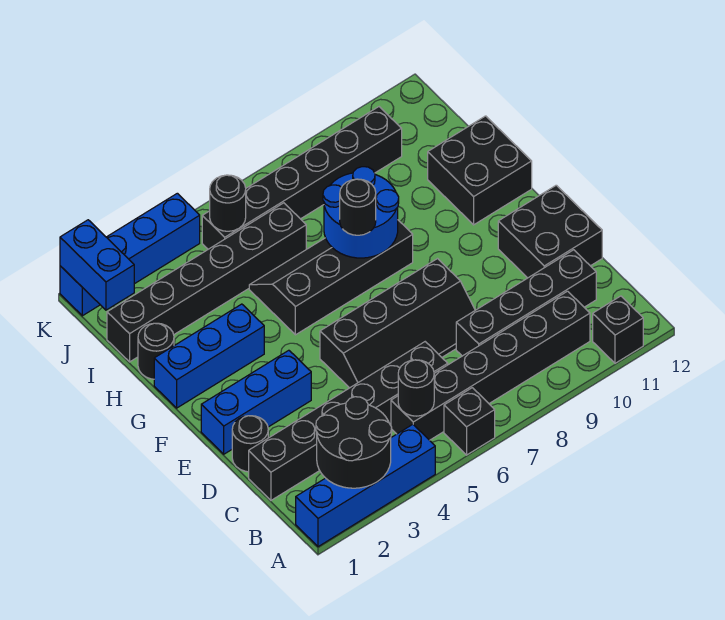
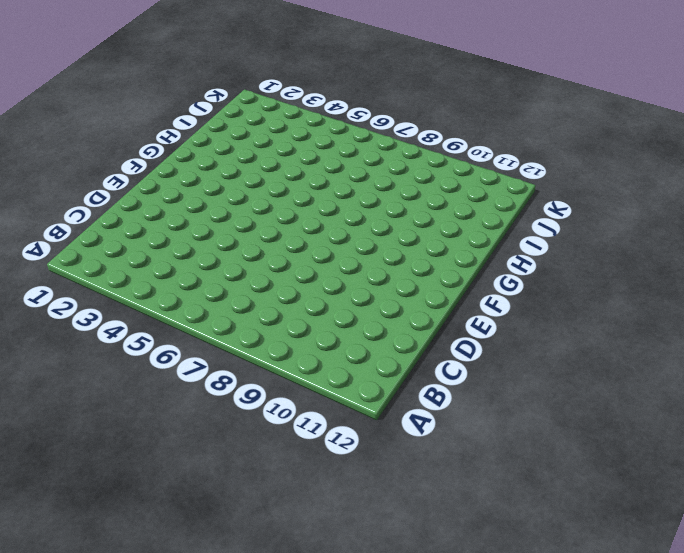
none -> blue brick A1:A4 level 1
none -> black brick A6 level 1
none -> black brick A11 level 1

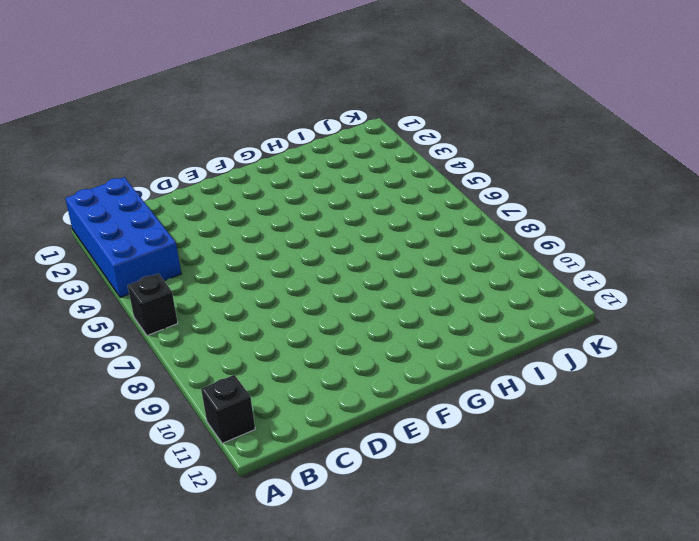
blue brick A1:B4 level 1 -> blue brick A1:A4 level 1
none -> black brick B5:B10 level 1
none -> black brick C1:C6 level 1
none -> black brick C8:C11 level 1

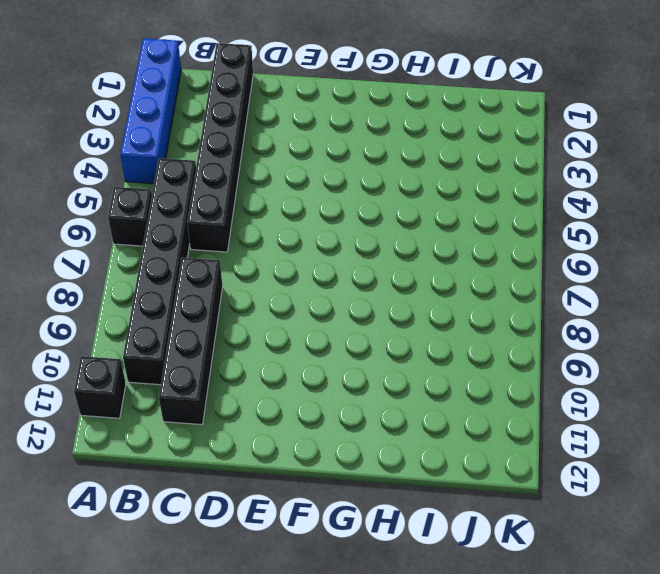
none -> black round brick D1 level 1
none -> black slope D5:E8 level 1 top E
none -> black brick D11:E12 level 1

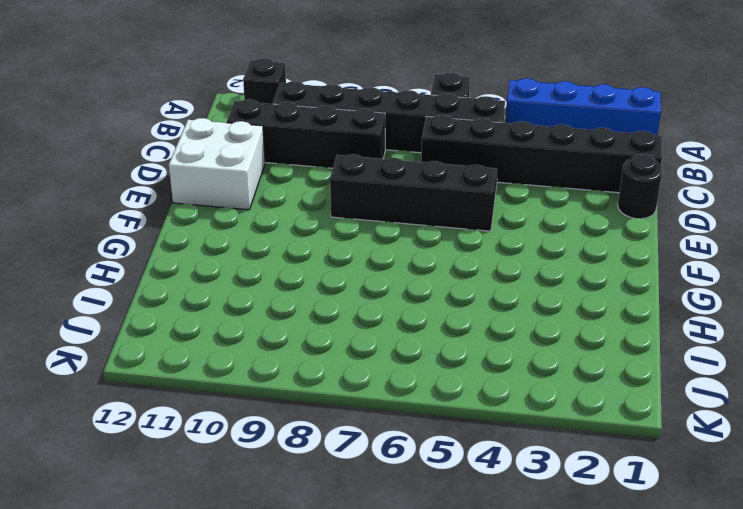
white brick D11:E12 level 1 -> black brick D11:E12 level 1
none -> blue brick E1:E3 level 1
none -> blue brick G1:G3 level 1
none -> black slope G5:H8 level 1 top G

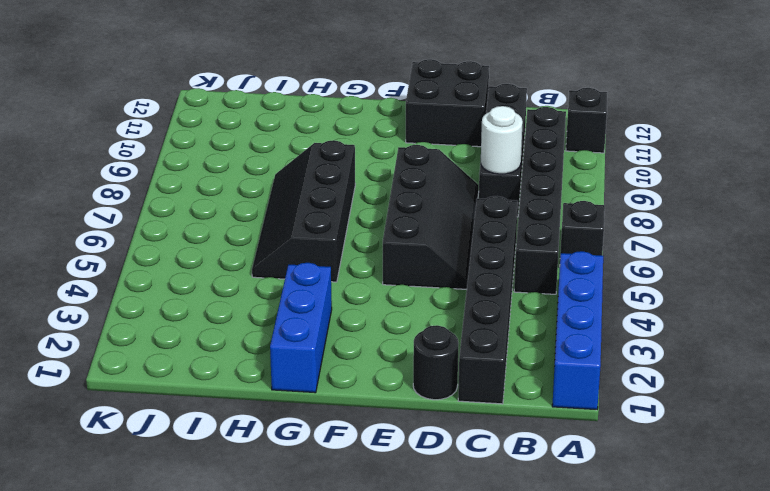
white round brick C8 level 2 -> none
none -> blue brick E1:E3 level 1
none -> black brick G11:H12 level 1
none -> black round brick H1 level 1

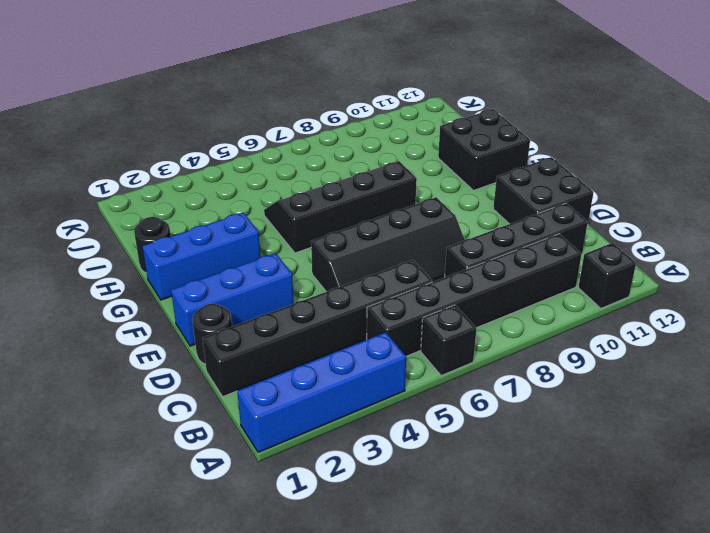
none -> black brick I1:I6 level 1
none -> black brick J5:J10 level 1
none -> blue brick K1:K4 level 1

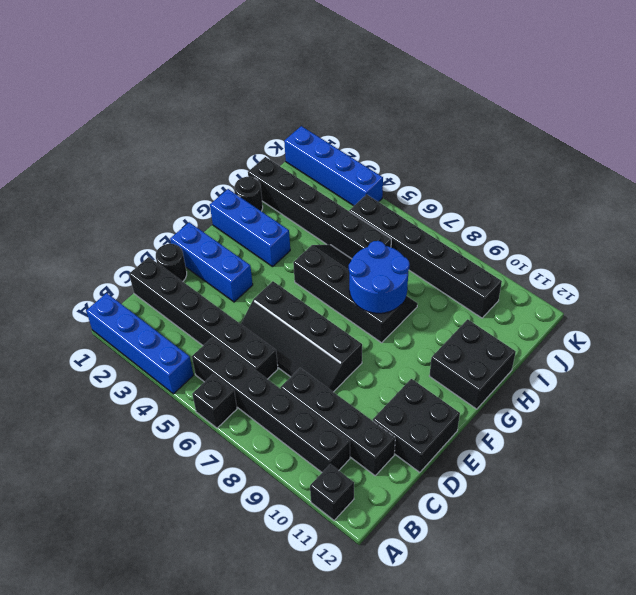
none -> black round brick A2:B3 level 2
none -> black round brick B5 level 2
none -> blue brick J1:K1 level 2

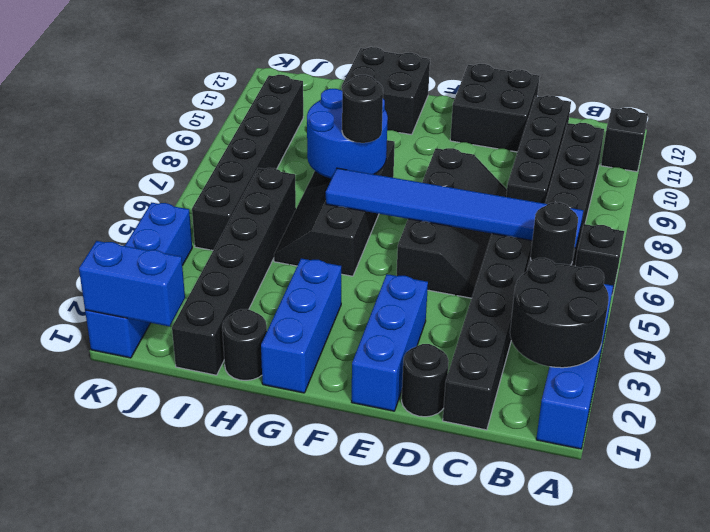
blue tile B6:G6 level 2 -> none
none -> black round brick J5 level 2

